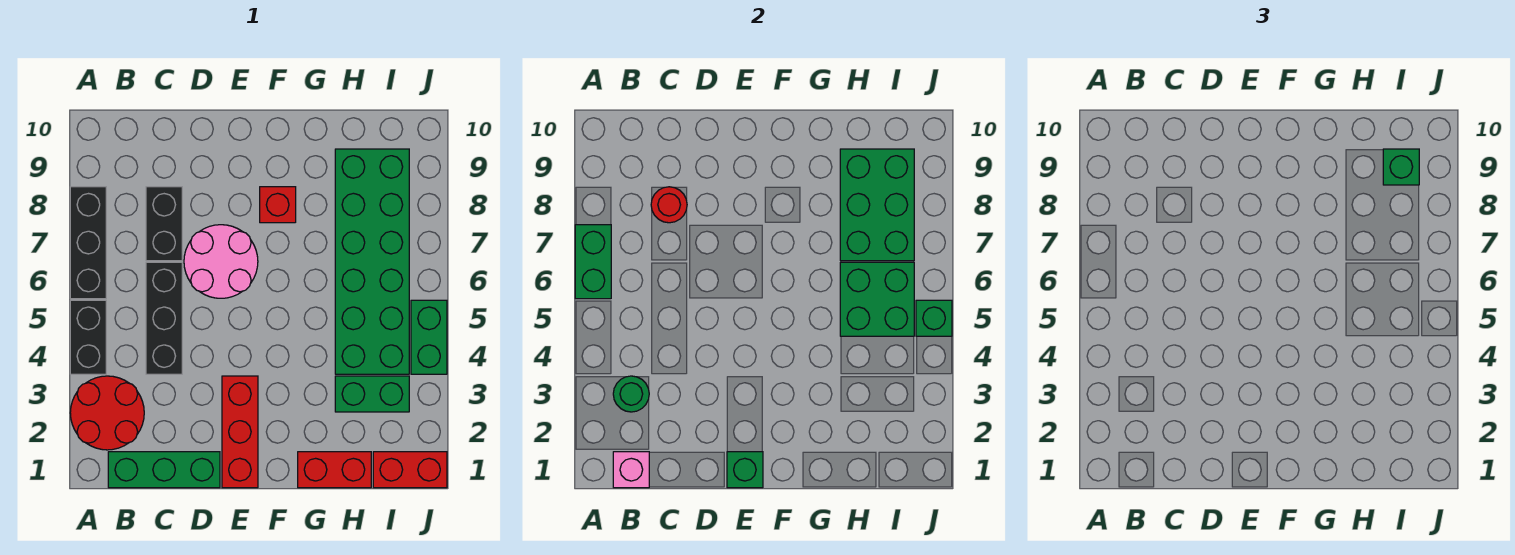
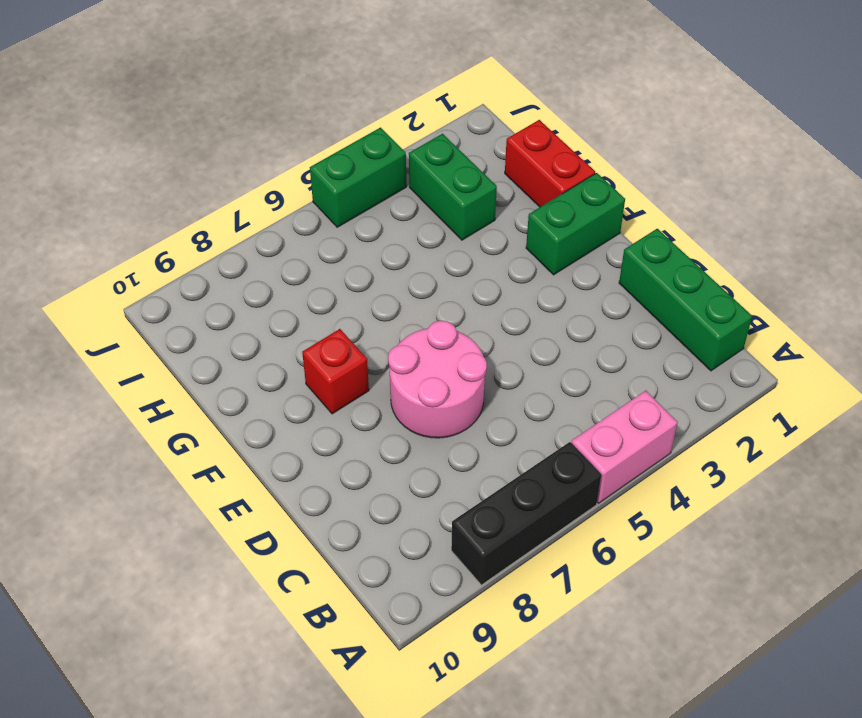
pink brick A4:A5 level 1 -> black brick A4:A5 level 1
green brick F1:F2 level 1 -> green brick A6:A7 level 2
none -> red round brick A2:B3 level 1
none -> black brick C4:C6 level 1
none -> black brick C7:C8 level 1

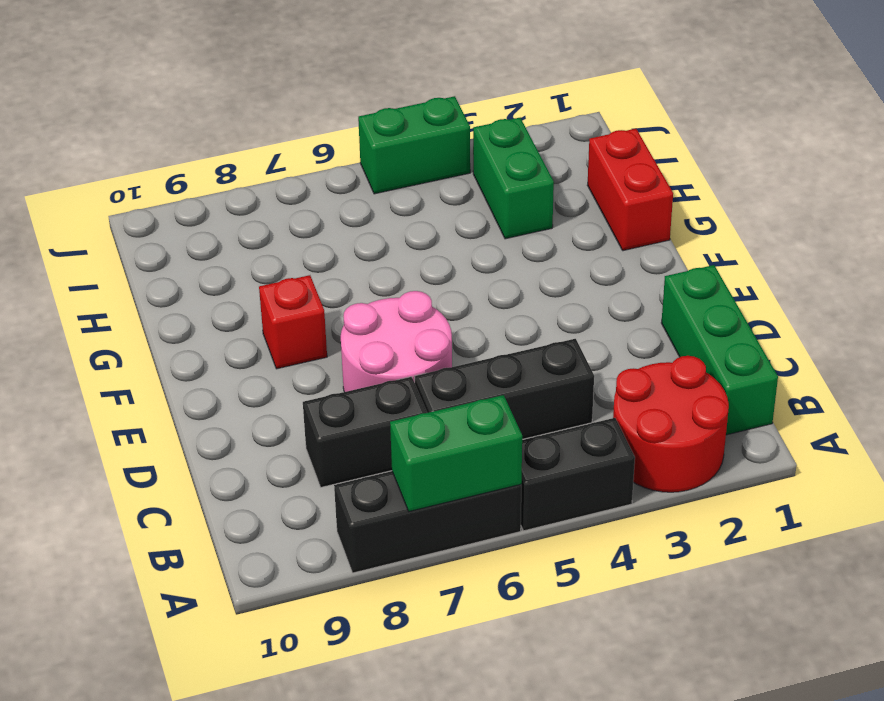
none -> red brick E1:E3 level 1
none -> green brick H4:I9 level 1
none -> red brick I1:J1 level 1

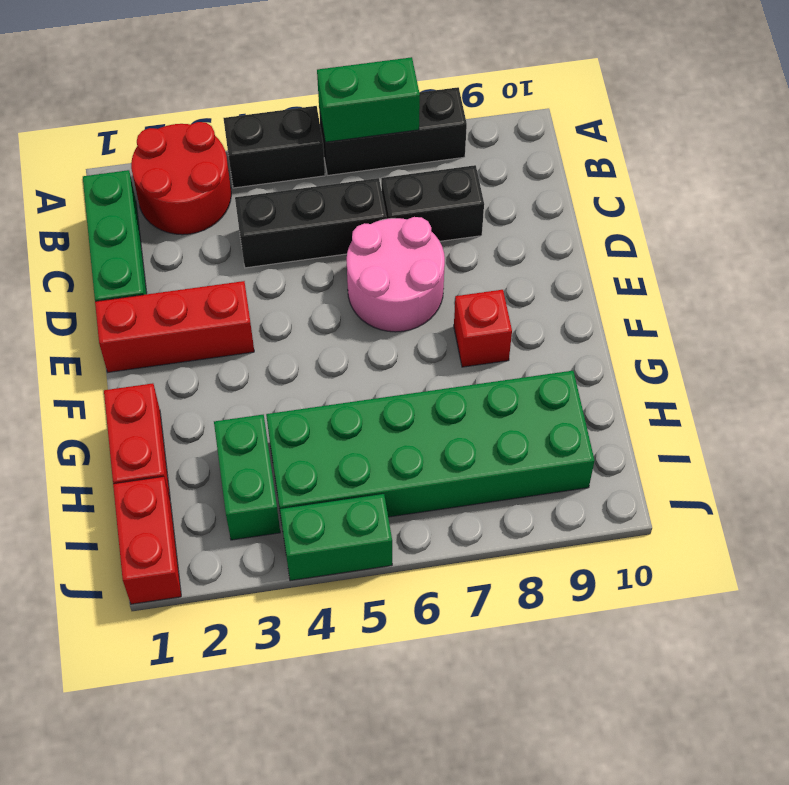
none -> pink brick B1 level 2
none -> green round brick B3 level 2
none -> red round brick C8 level 2

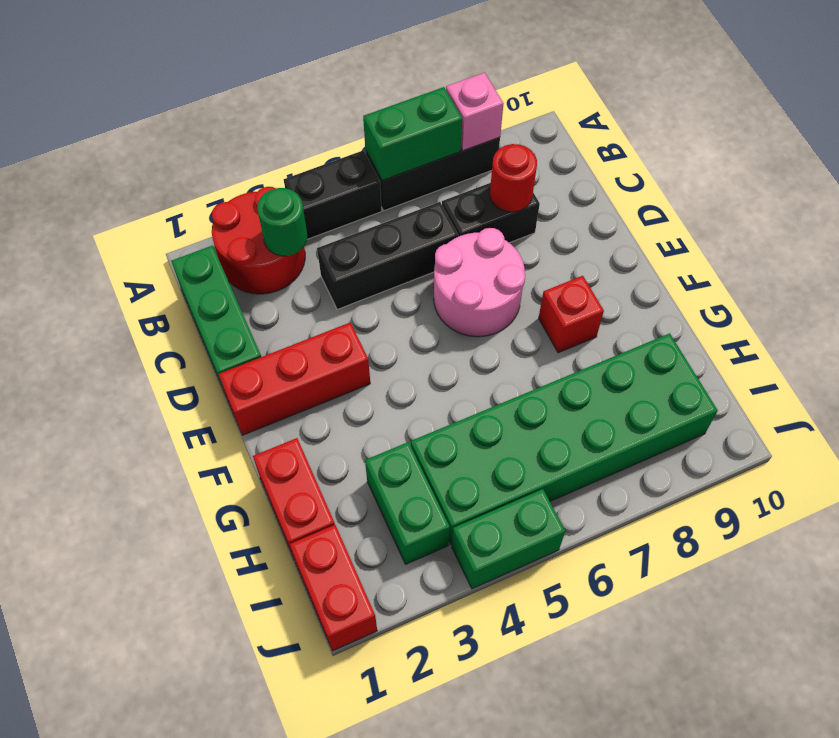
pink brick A8 level 2 -> pink brick B1 level 2
none -> green brick E1 level 2
none -> green brick H5:I6 level 2
none -> green brick H7:I9 level 2

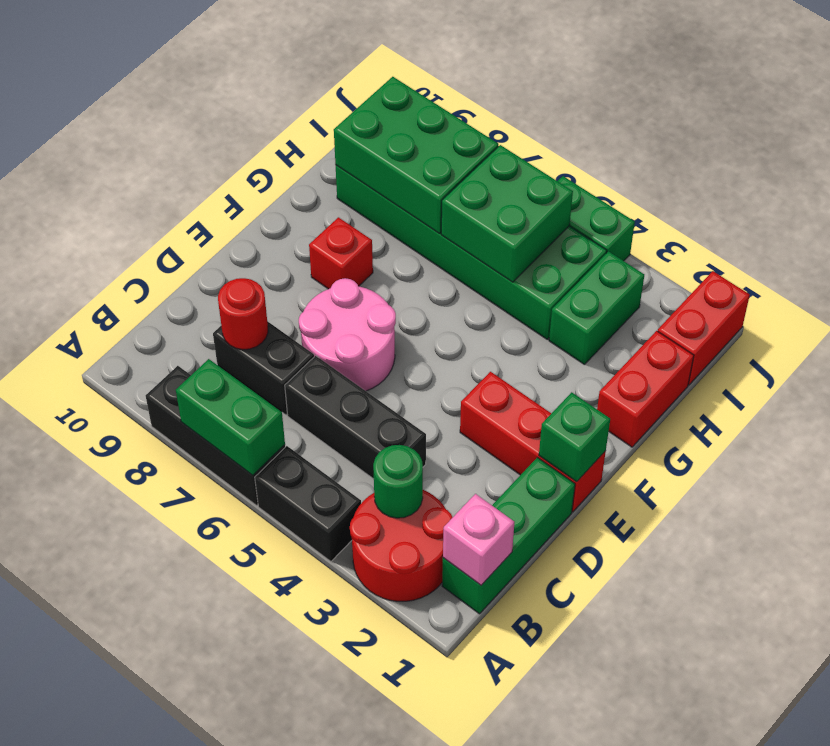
none -> green brick J5 level 2
none -> green brick I9 level 3

